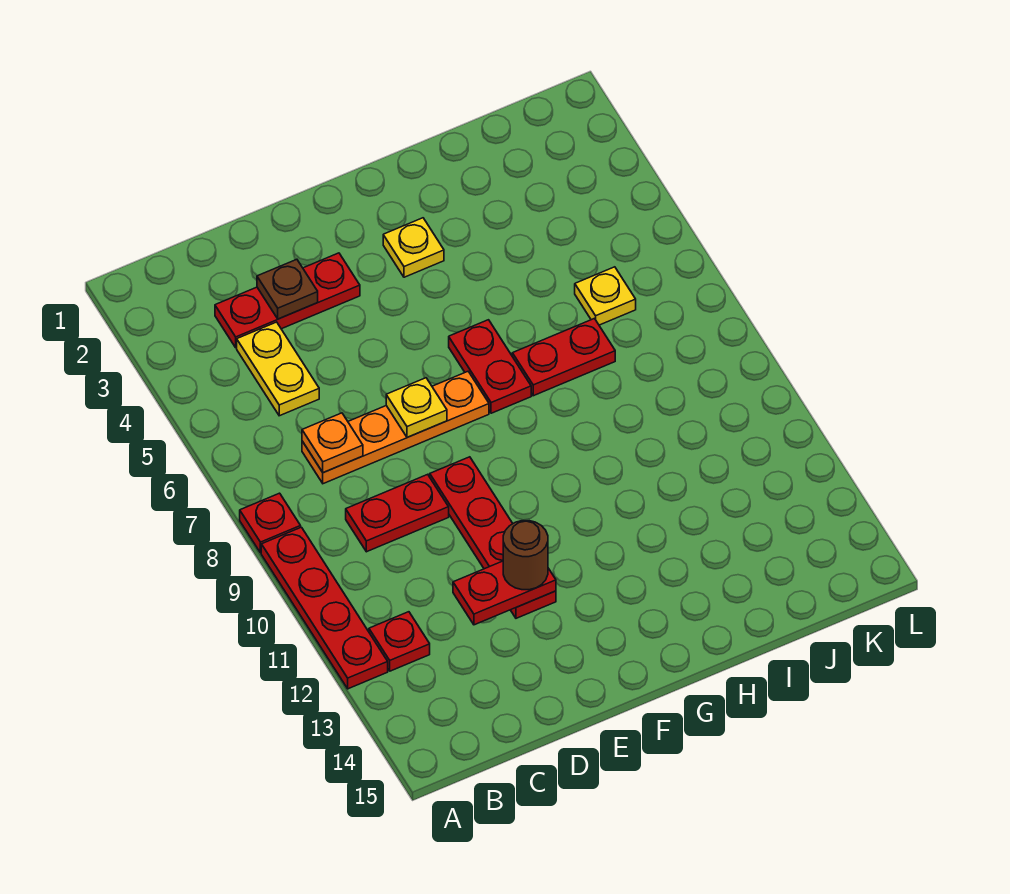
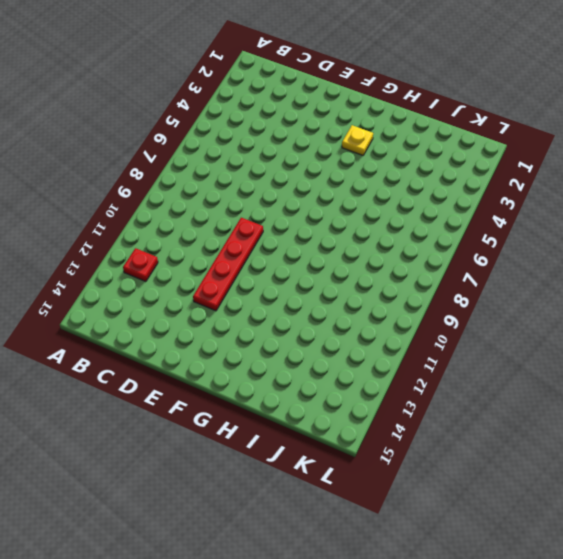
none -> red plate A8 level 1
none -> red plate A9:A12 level 1
none -> red plate C3:E3 level 1

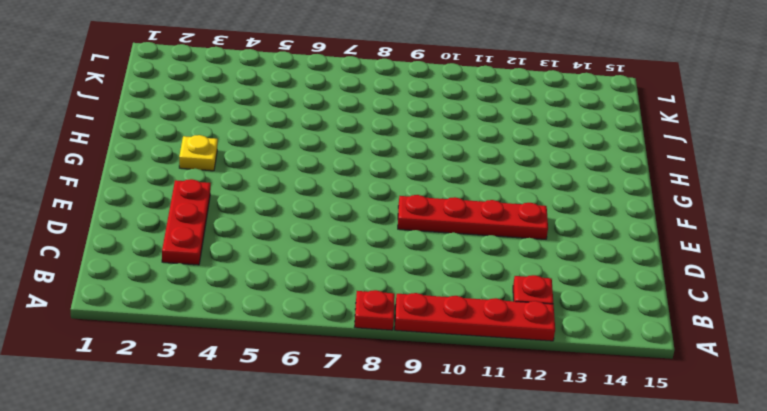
none -> yellow plate C4:C5 level 1
none -> orange plate C7:F7 level 1
none -> red plate C9:D9 level 1

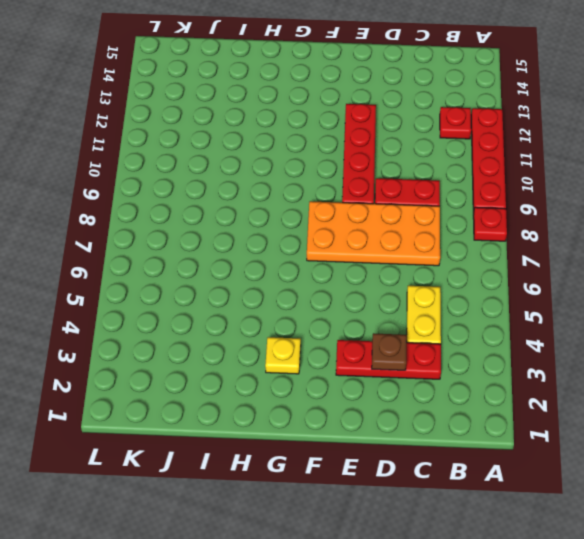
orange plate C7:F8 level 1 -> orange plate C7:F7 level 1
none -> red plate G6:G7 level 1
none -> red plate H7:I7 level 1
none -> yellow plate J6 level 1

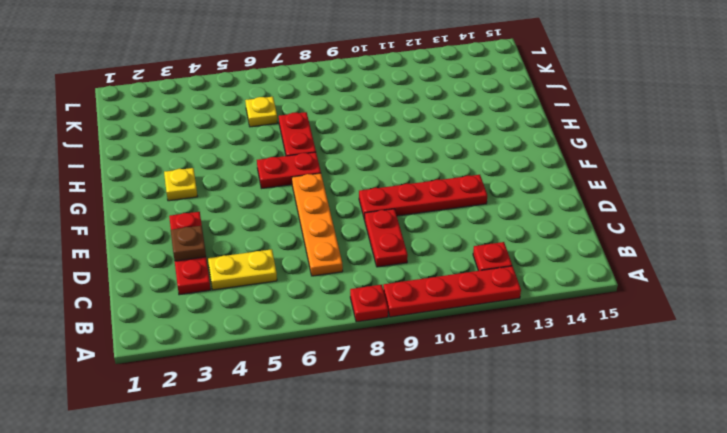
none -> orange plate C7 level 2
none -> red plate D12:E12 level 2
none -> yellow plate E7 level 2

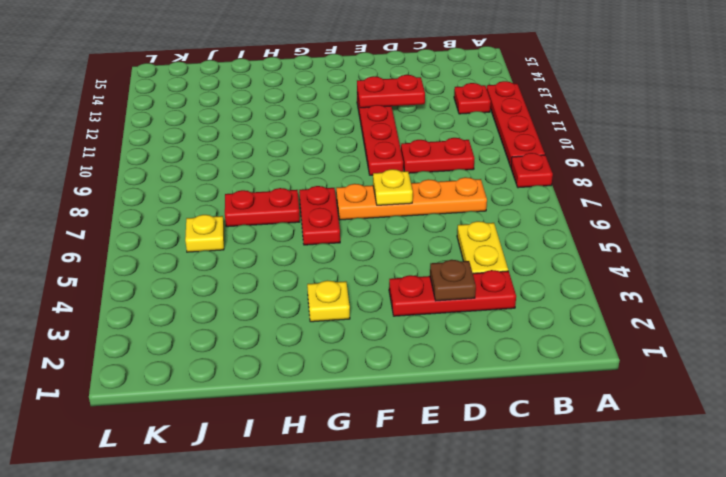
none -> orange plate C7 level 2
none -> brown round brick E12 level 3

